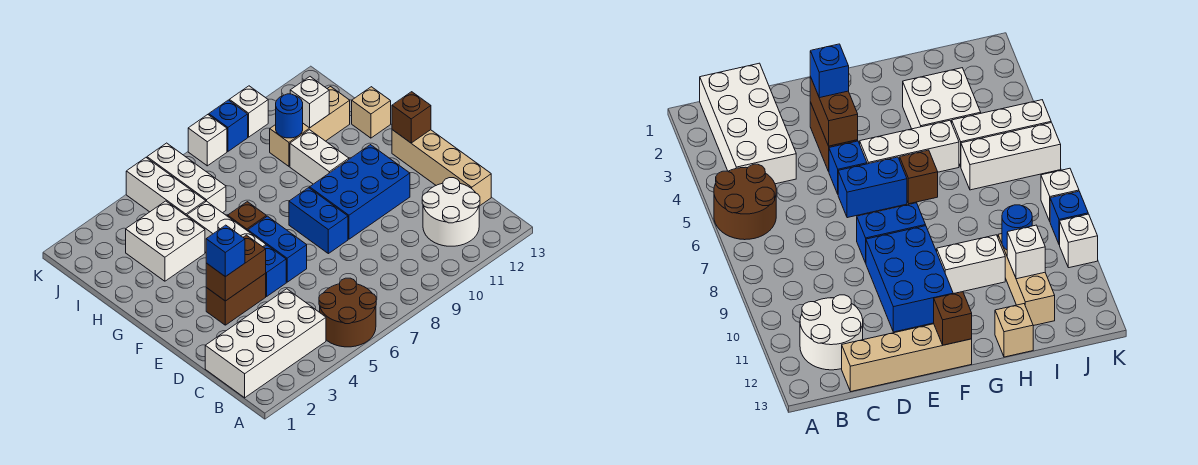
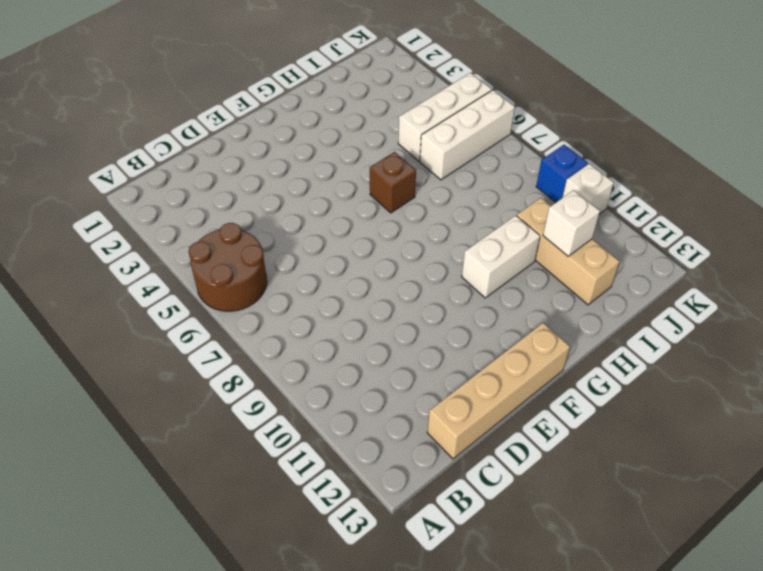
none -> white brick B1:C4 level 1
none -> white round brick B11:C12 level 1
none -> brown brick E3:E4 level 1

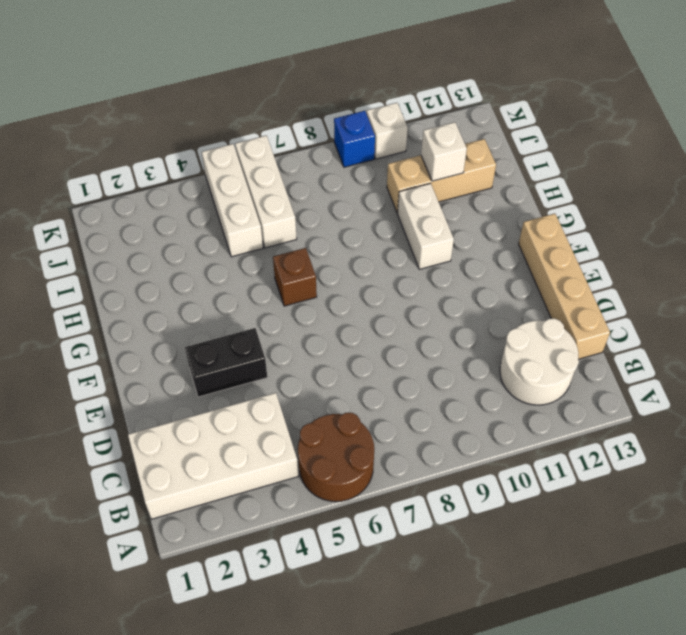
black brick E3:E4 level 1 -> brown brick E3:E4 level 1
none -> blue brick E5 level 1
none -> blue brick E6:F6 level 1
none -> blue brick E8:F8 level 1

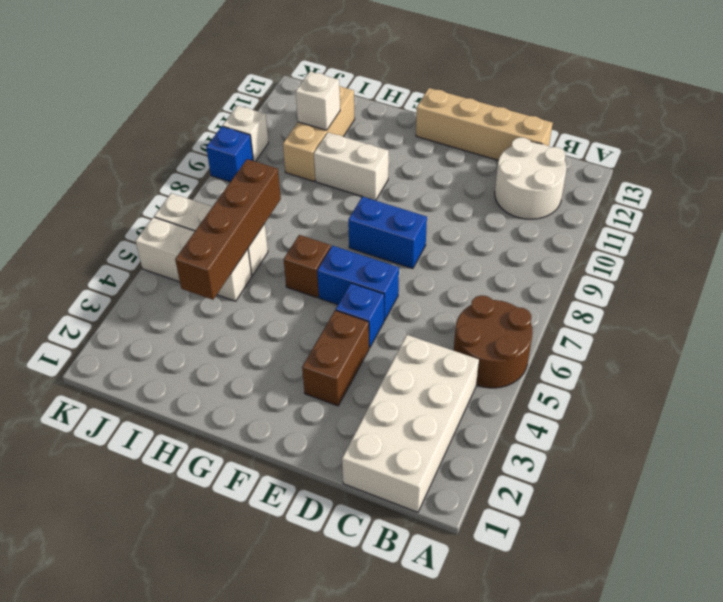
brown brick I4:I7 level 2 -> none
none -> blue brick E9:F11 level 1
none -> white brick F5:H5 level 1
none -> white brick H3:I4 level 1

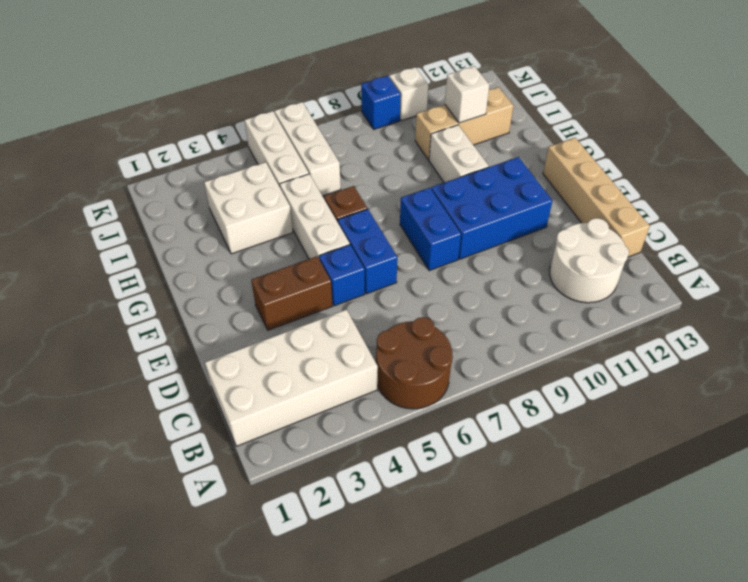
none -> tan brick H13 level 1
none -> white brick K8 level 1
none -> brown brick E3:E4 level 2

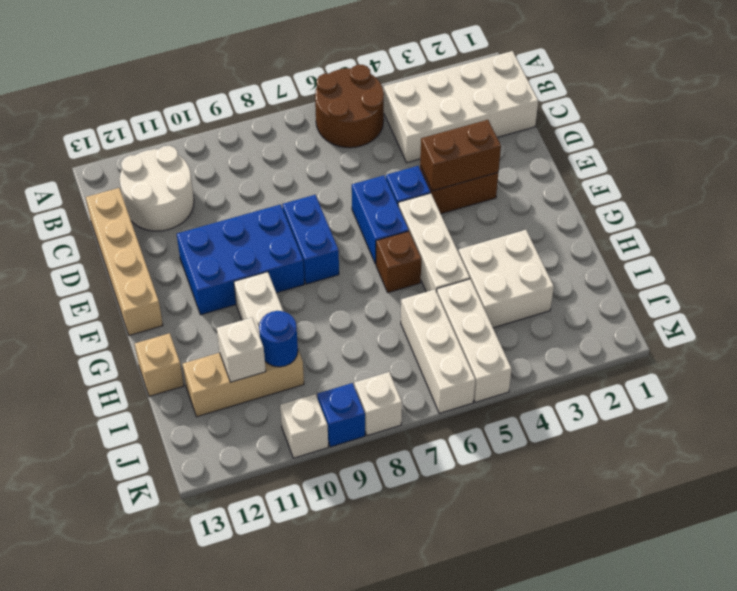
none -> brown brick F13 level 2
none -> blue brick E3 level 3

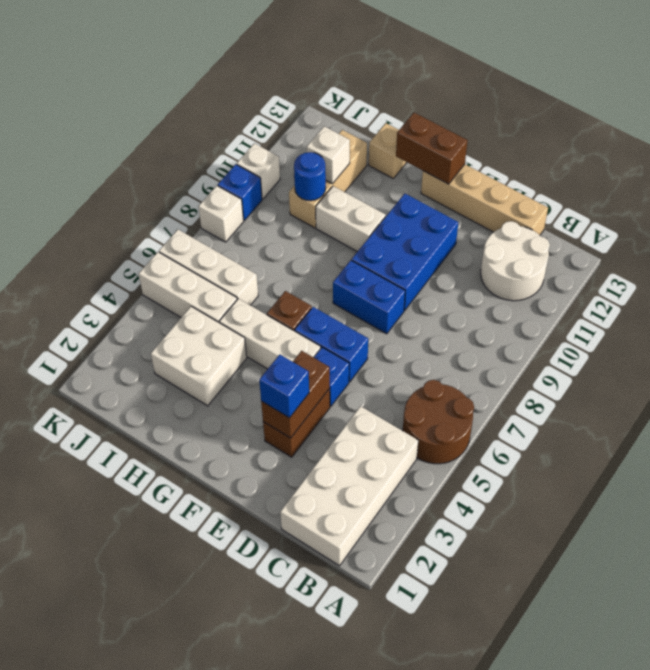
brown brick F13:G13 level 2 -> brown brick F13 level 2

